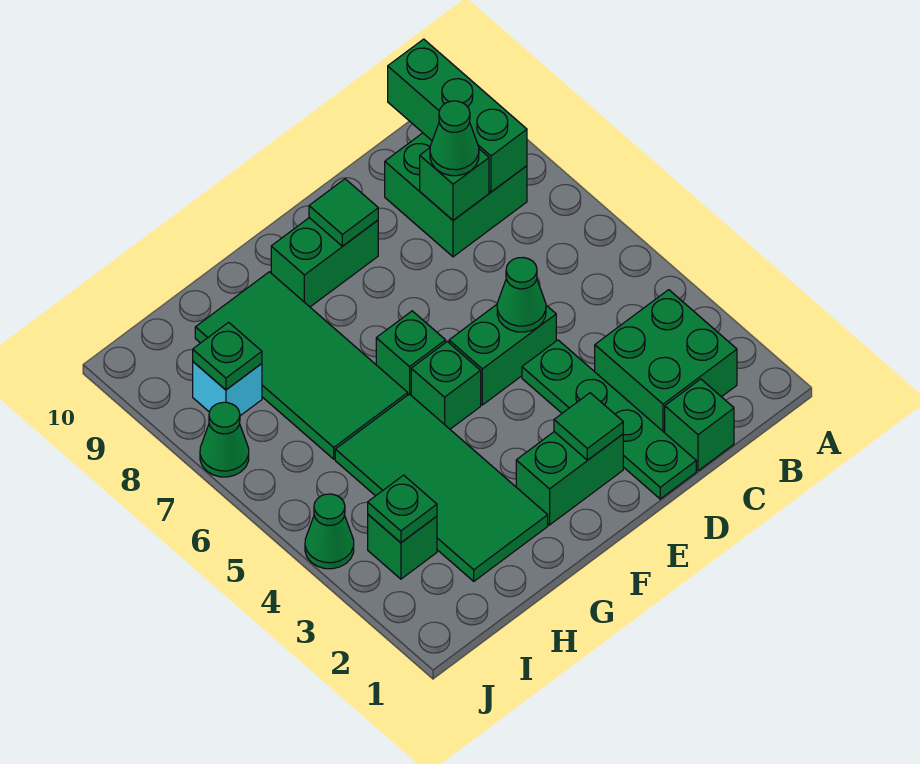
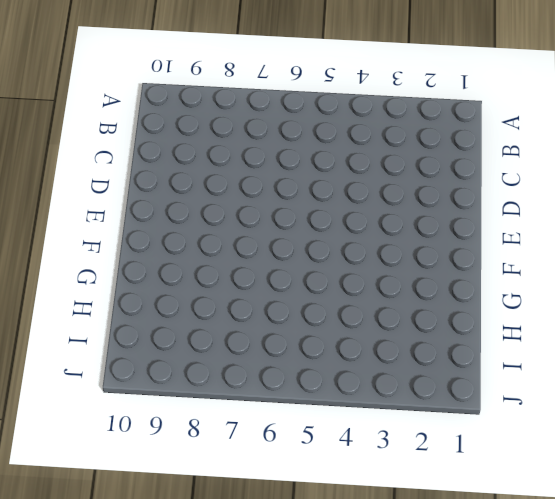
none -> green brick B2:C3 level 1
none -> green brick B8:C9 level 1
none -> green brick C1 level 1

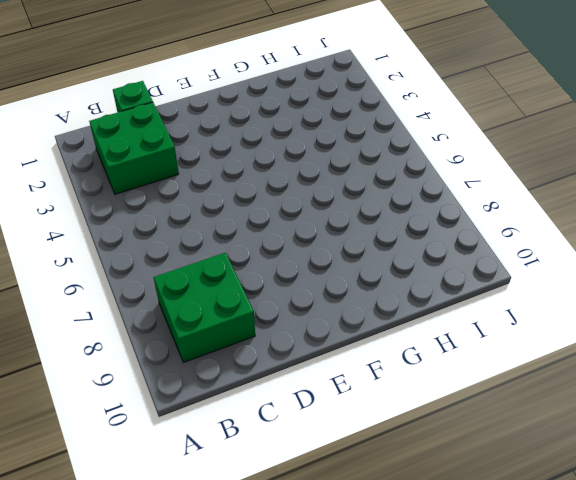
none -> green plate D1:D4 level 1
none -> green brick D5:E5 level 1
none -> green brick E2:F2 level 1

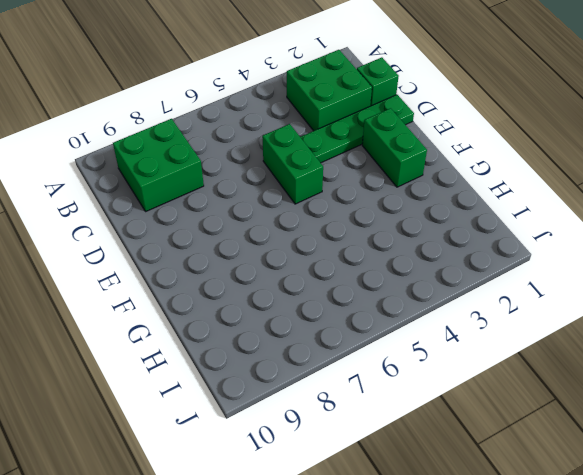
none -> green brick E9:F9 level 1
none -> green brick F5 level 1
none -> green brick F6 level 1

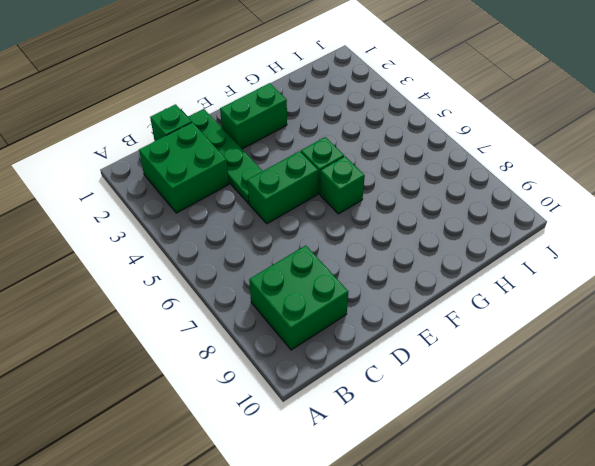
none -> green brick E9:F9 level 1
none -> green tile G2:H5 level 1
none -> green tile G6:H9 level 1

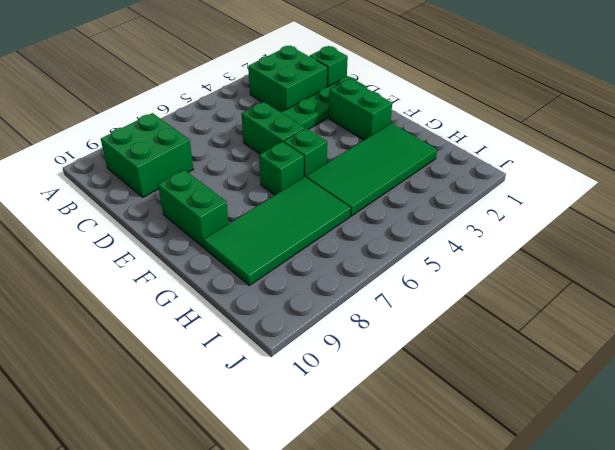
none -> green brick I3 level 1
none -> cyan brick I8 level 1
none -> green cone J4 level 1

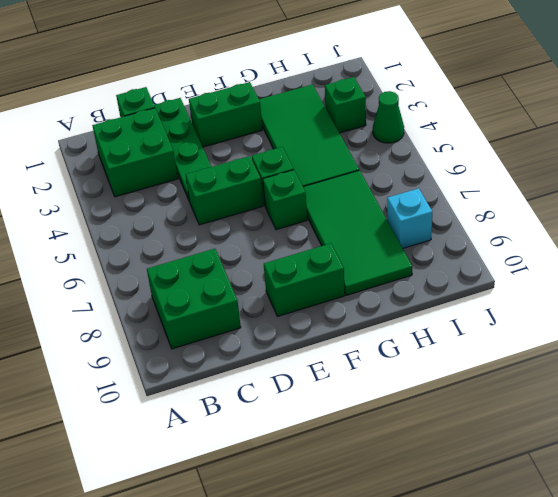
none -> green cone J7 level 1
none -> green brick B8:B10 level 2
none -> green brick C8 level 2

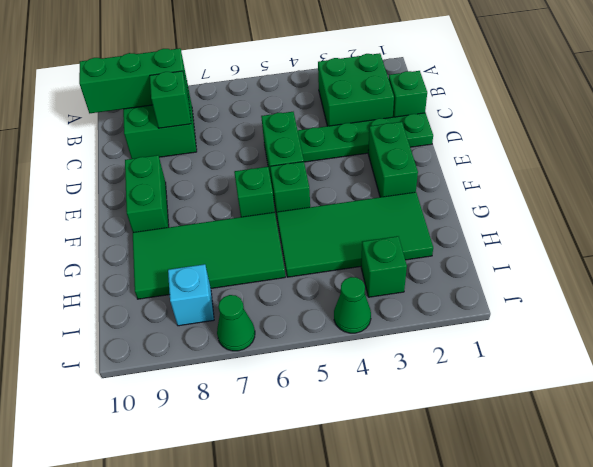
none -> green cone D5 level 2
none -> green tile E2 level 2
none -> green tile E9 level 2

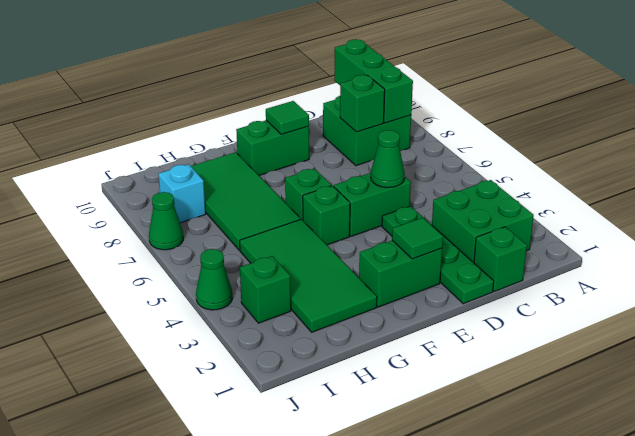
none -> green plate I3 level 2
none -> green plate I8 level 2
none -> green cone C8 level 3

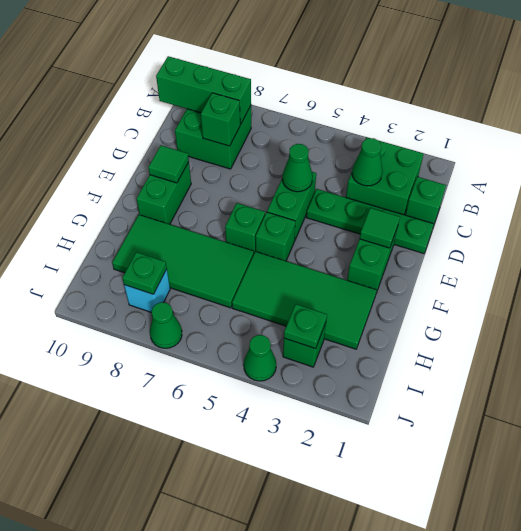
green cone C3 level 2 -> green cone C8 level 3

